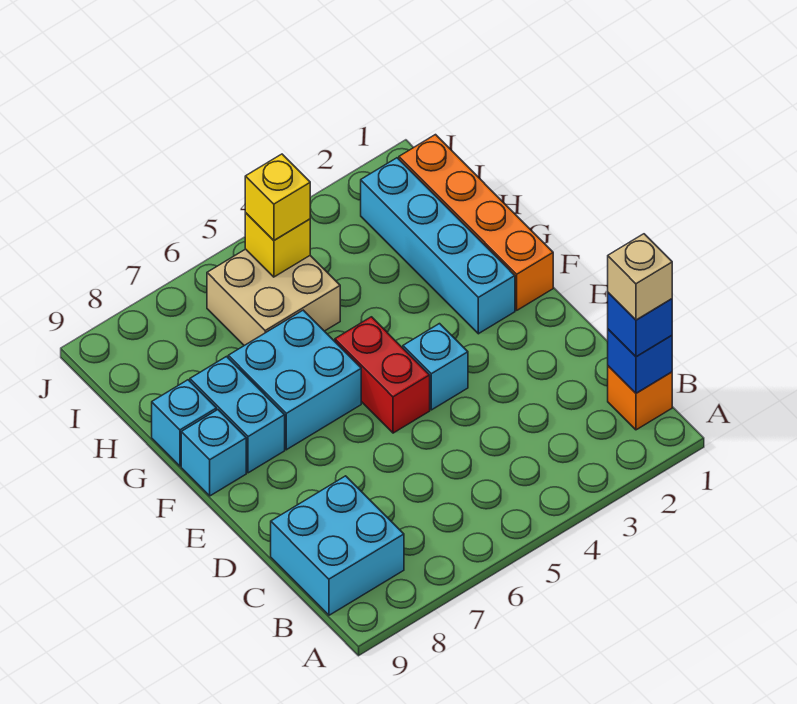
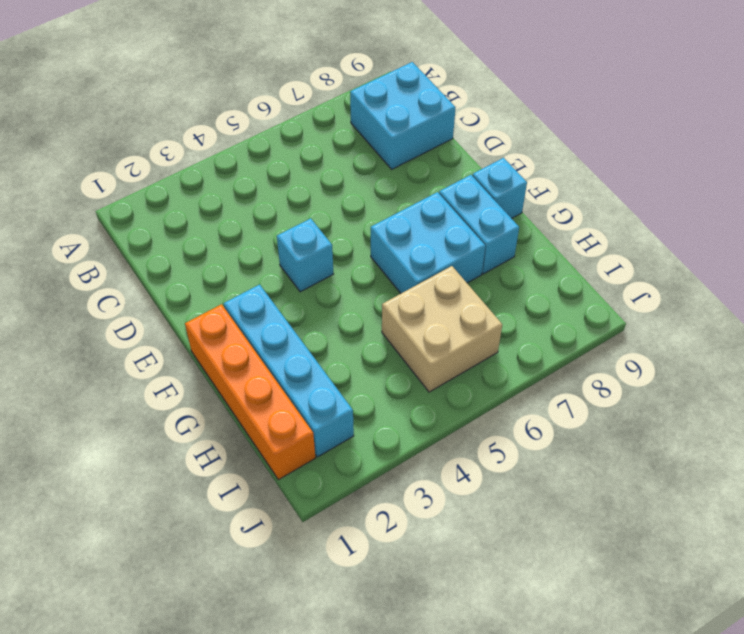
none -> orange brick B1 level 1
none -> red brick E5:F5 level 1
none -> cyan brick G9 level 1

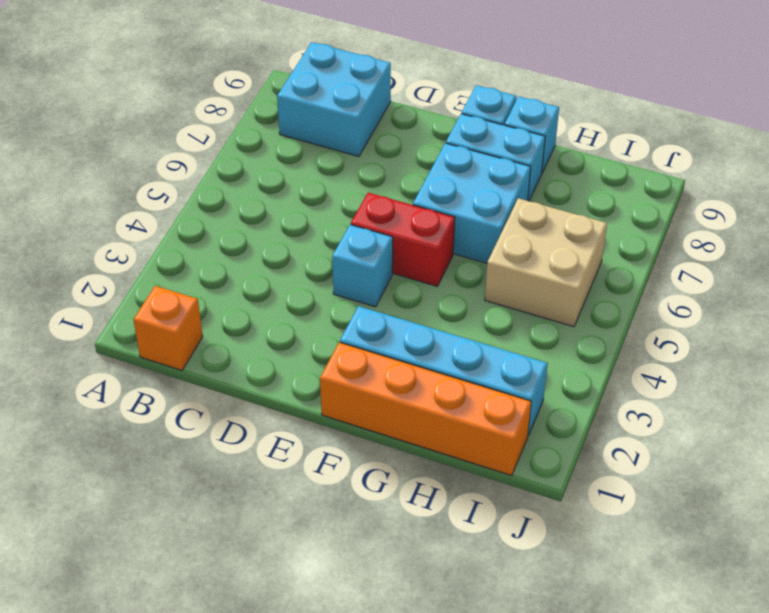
none -> blue brick B1 level 2
none -> yellow brick I5 level 2
none -> blue brick B1 level 3

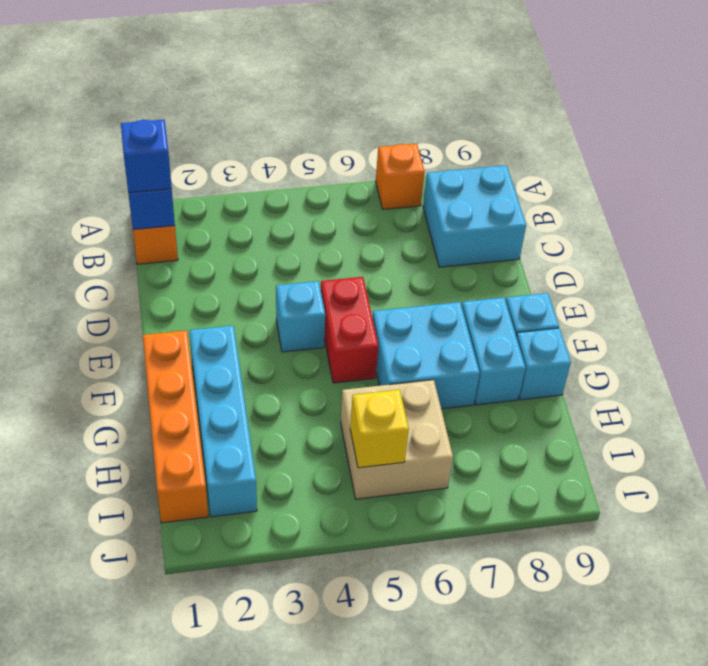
orange brick A7 level 1 -> none
none -> yellow brick I5 level 3
none -> tan brick B1 level 4

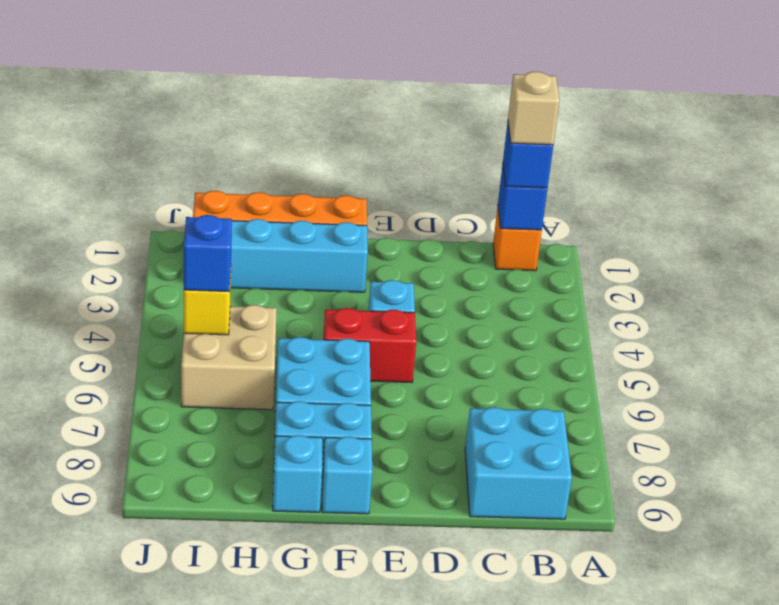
blue brick I5 level 3 -> yellow brick I5 level 3

